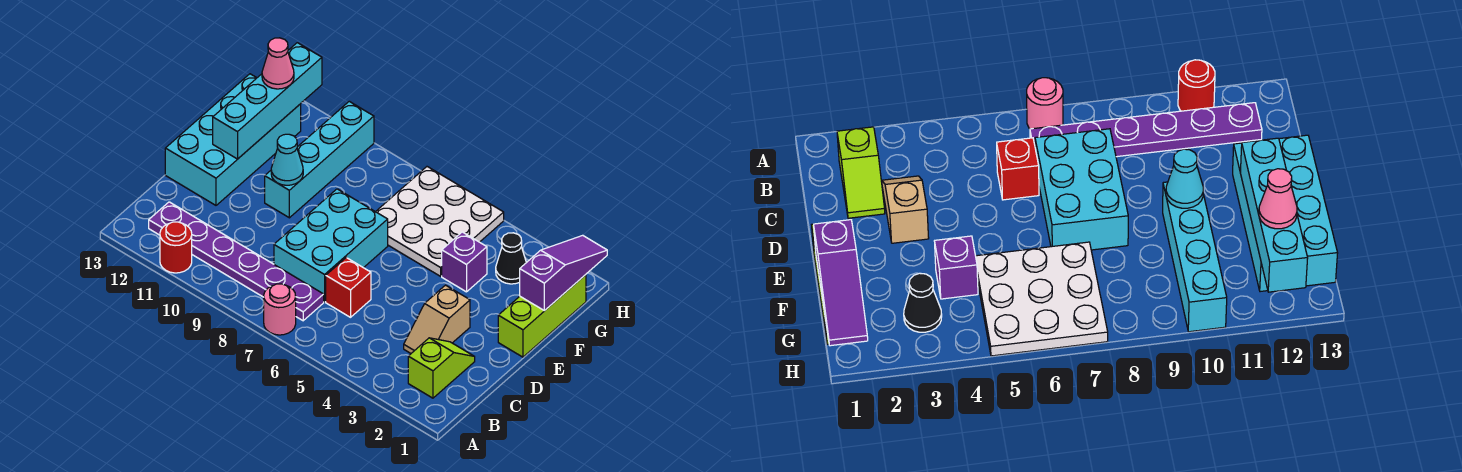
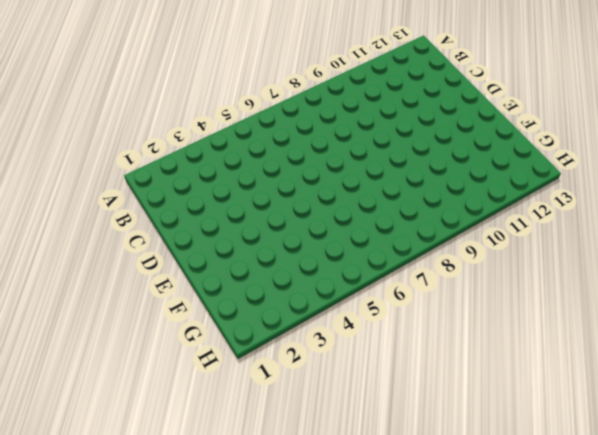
none -> pink round brick A7 level 1
none -> red round brick A11 level 1
none -> lime slope B2:C2 level 1 top B

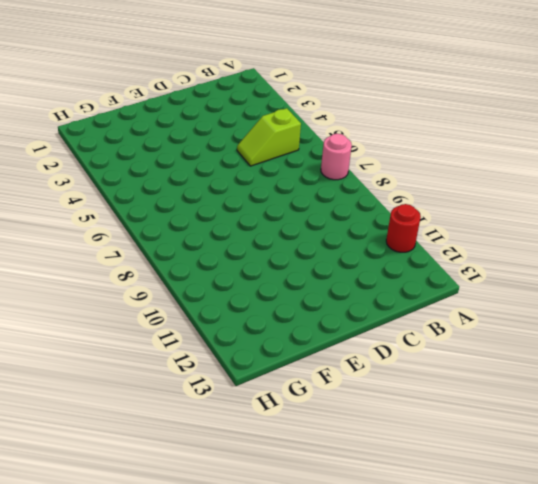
lime slope B5:C5 level 1 top B -> lime slope B2:C2 level 1 top B
none -> purple plate B7:B12 level 1
none -> tan slope C3:D3 level 1 top D
none -> red brick C6 level 1

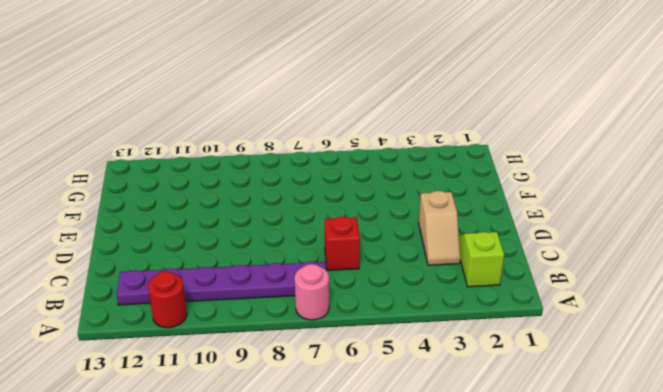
none -> cyan brick C7:E8 level 1
none -> cyan brick D12:G13 level 1
none -> lime brick E1:G1 level 1

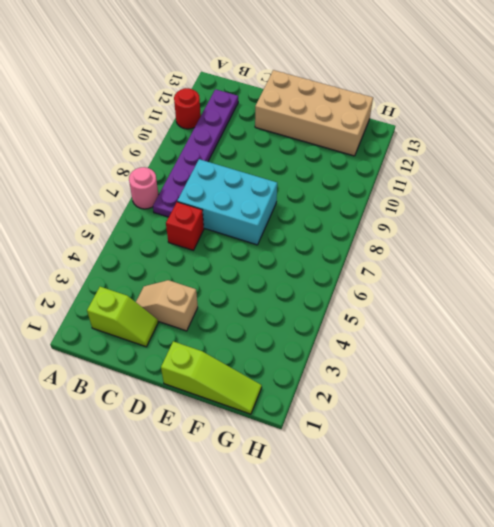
tan brick D12:G13 level 1 -> cyan brick D12:G13 level 1
lime slope E1:G1 level 1 top E -> lime brick E1:G1 level 1
none -> cyan brick E10:H10 level 1
none -> purple brick F4 level 1
none -> white plate F5:H7 level 1

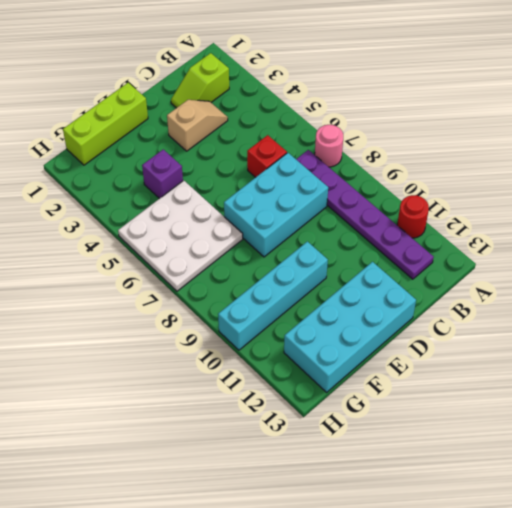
none -> black cone G3 level 1
none -> cyan cone E10 level 2
none -> cyan brick E12:H12 level 2

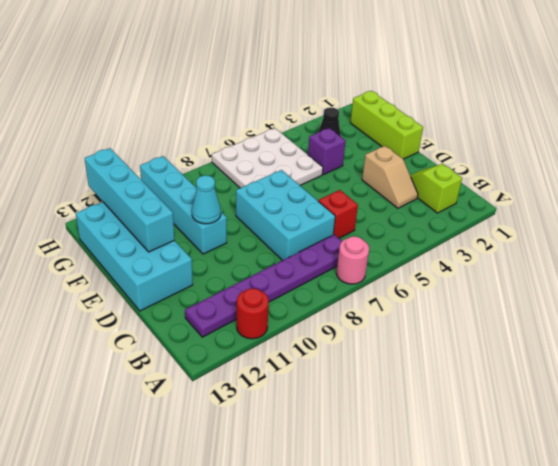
none -> purple slope F1:H1 level 2 top F
none -> pink cone G12 level 3

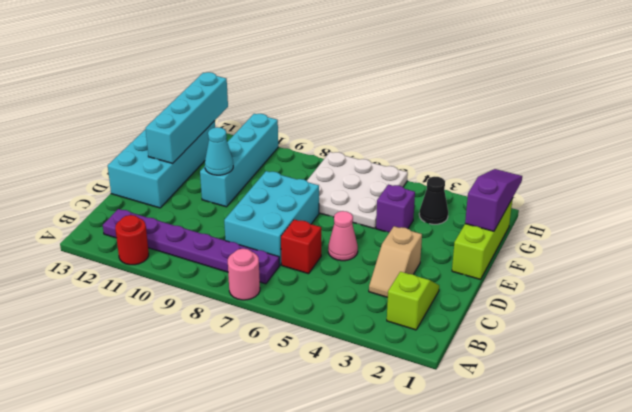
pink cone D5 level 1 -> pink cone G12 level 3

